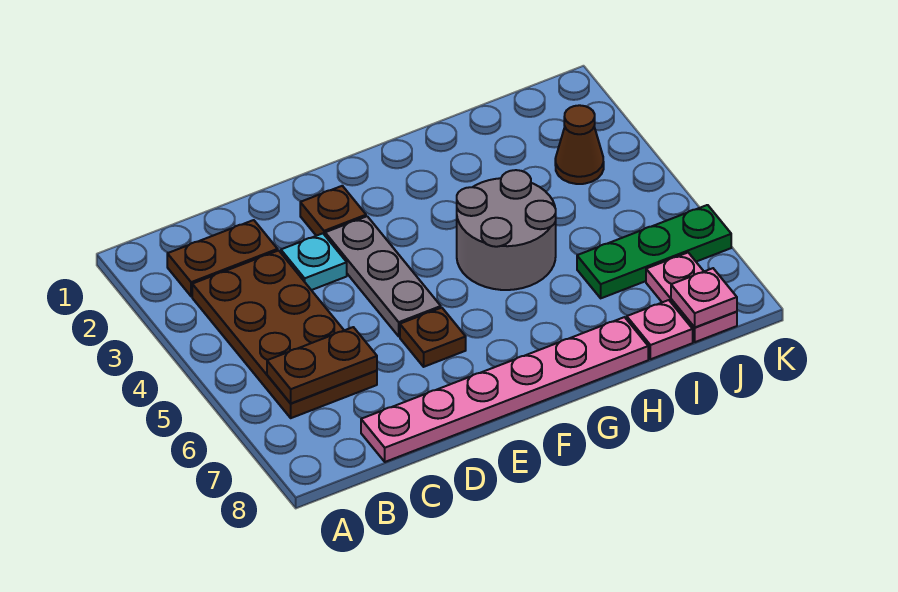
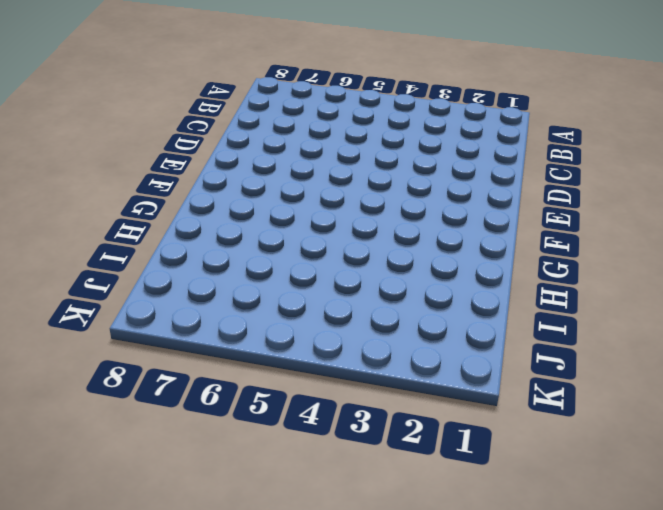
none -> brown plate B2:C2 level 1
none -> brown plate B3:C6 level 1
none -> pink plate C8:H8 level 1

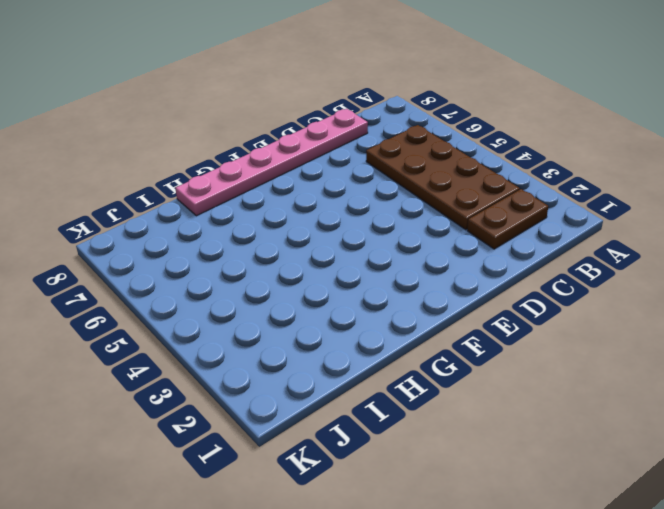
none -> cyan plate D3 level 1
none -> brown plate E2 level 1
none -> grey plate E3:E5 level 1

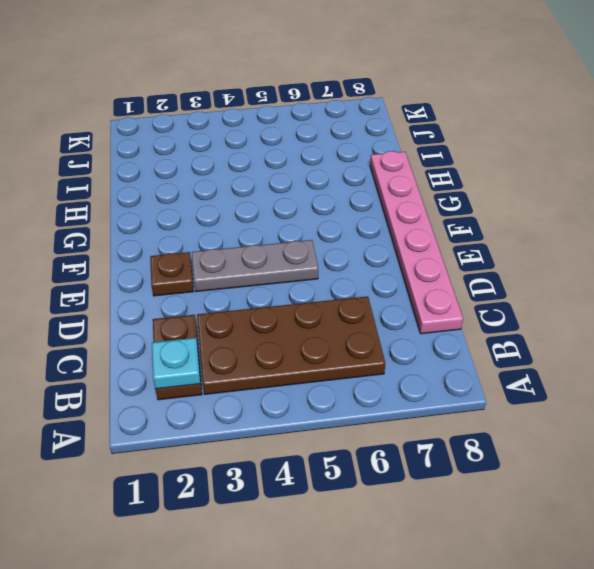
cyan plate B2 level 2 -> cyan plate D3 level 1
none -> brown plate E6 level 1
none -> grey round brick G4:H5 level 1
none -> green plate I6:K6 level 1

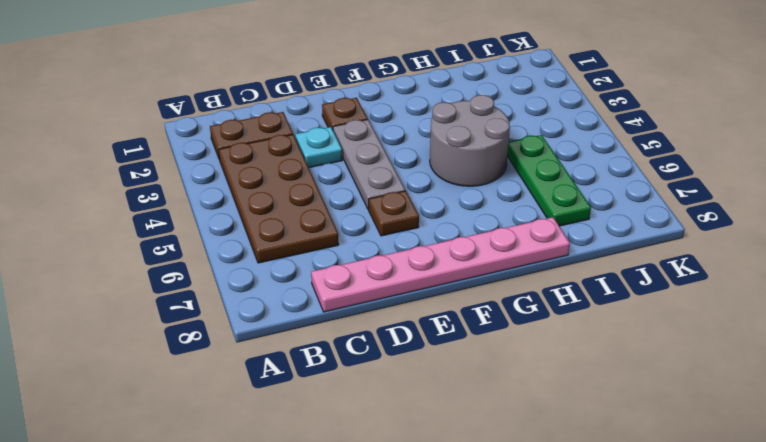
green plate I5:I7 level 1 -> green plate I6:K6 level 1
none -> pink plate I8 level 1
none -> brown cone J3 level 1
none -> pink plate J7:J8 level 1

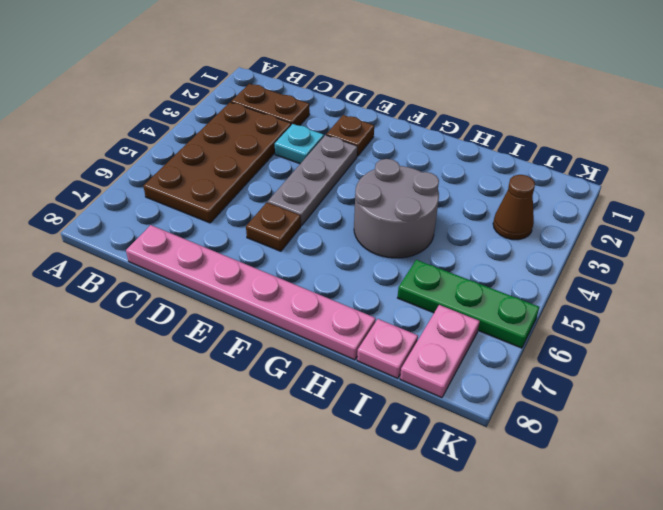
none -> brown plate B6:C6 level 2
none -> pink plate J8 level 2

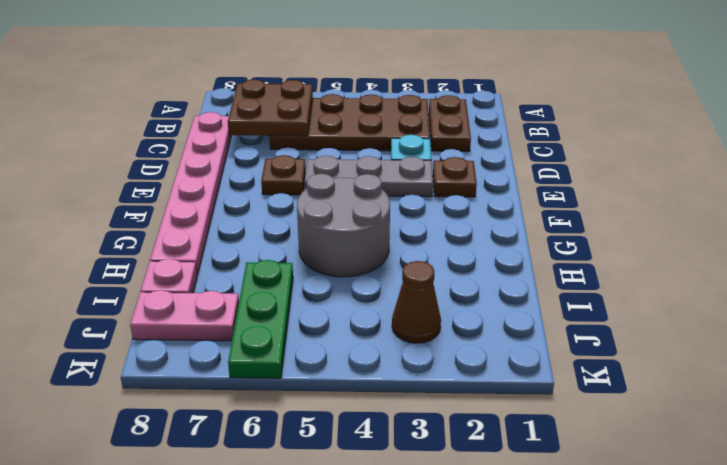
brown plate B6:C7 level 2 -> brown plate B6:C6 level 2
none -> pink plate J8 level 2

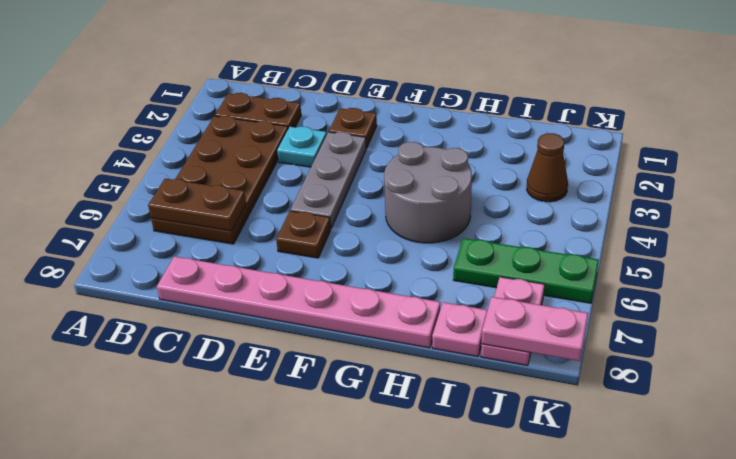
pink plate J8:K8 level 2 -> pink plate J8 level 2

